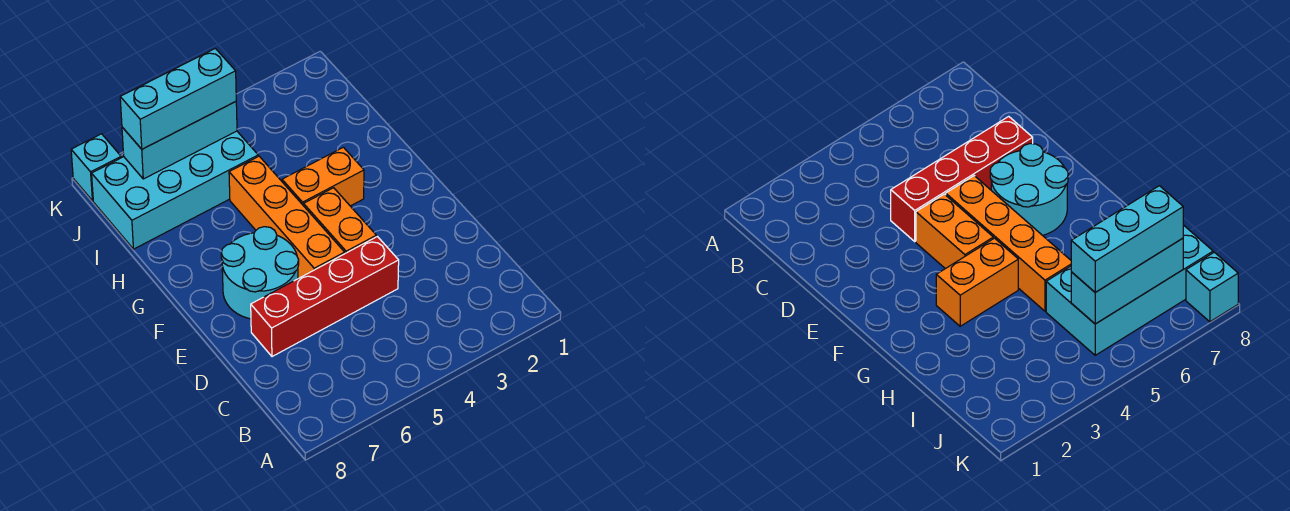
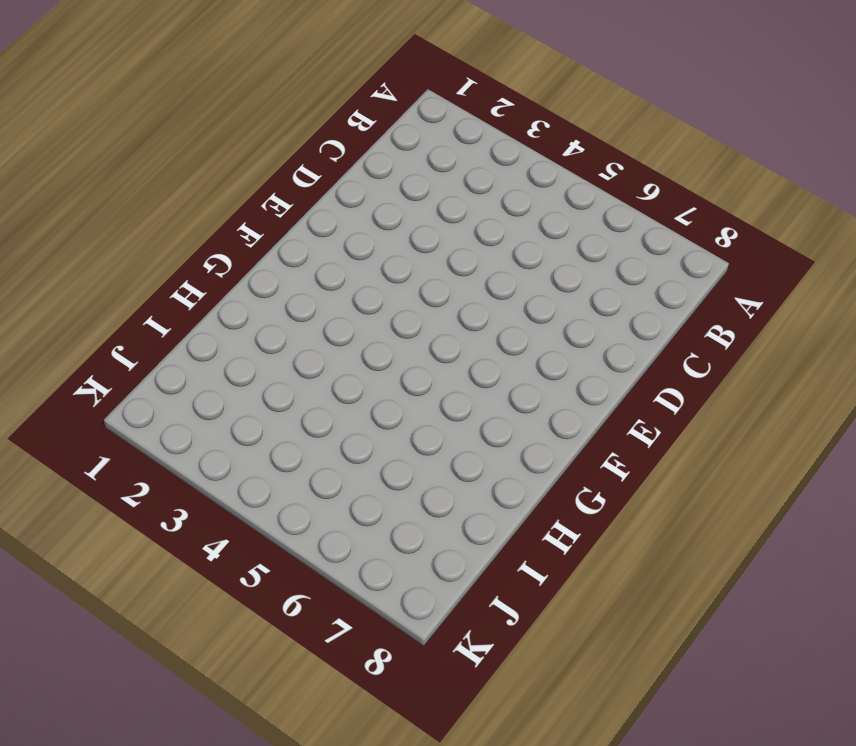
none -> red brick D4:D7 level 1
none -> orange brick E4:F4 level 1

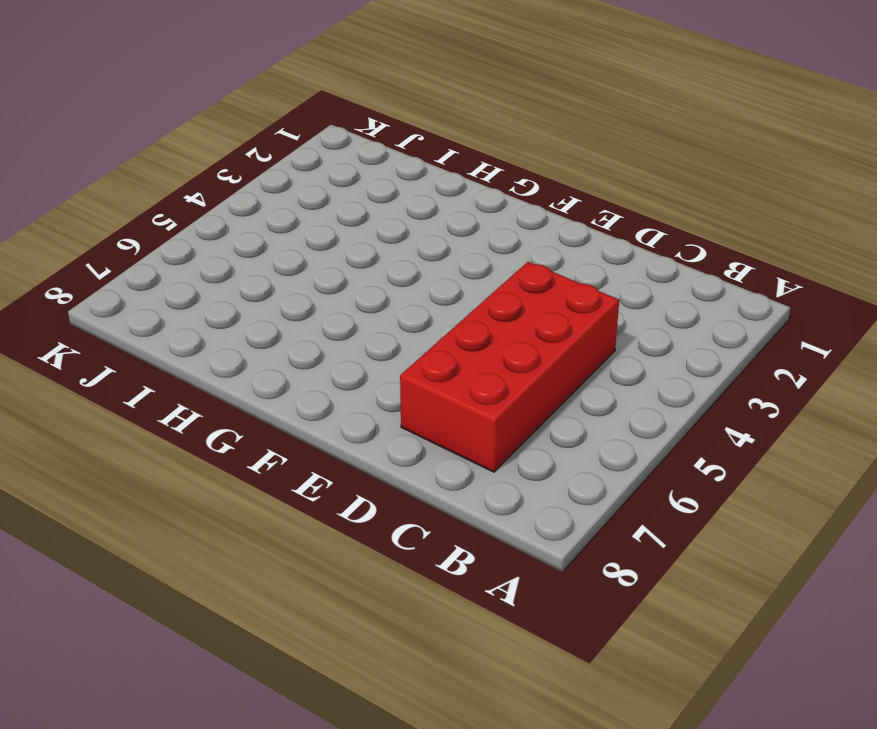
red brick C4:D7 level 1 -> red brick D4:D7 level 1
none -> orange brick E4:F4 level 1
none -> orange brick E5:H5 level 1

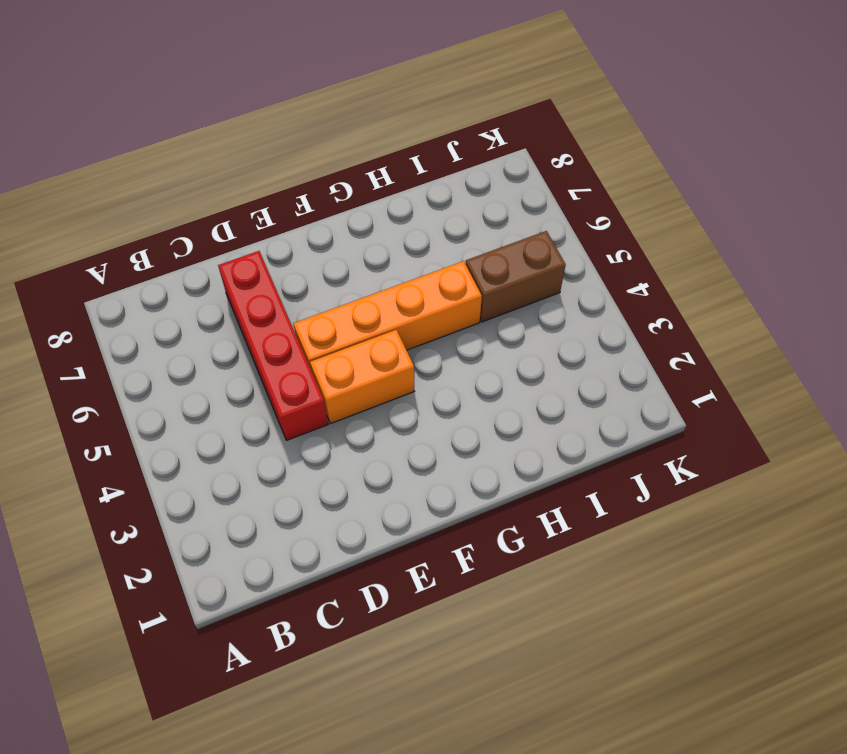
brown brick I5:J5 level 1 -> cyan brick I5:J8 level 1
none -> cyan round brick E6:F7 level 1
none -> orange brick G3:G4 level 1

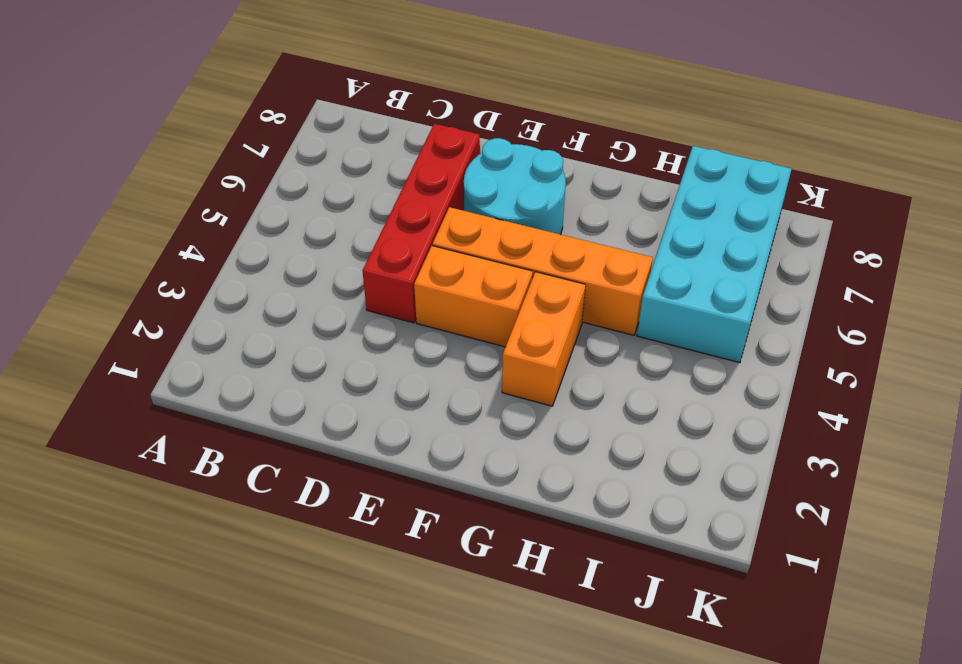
none -> cyan brick K8 level 1
none -> cyan brick J5:J7 level 2

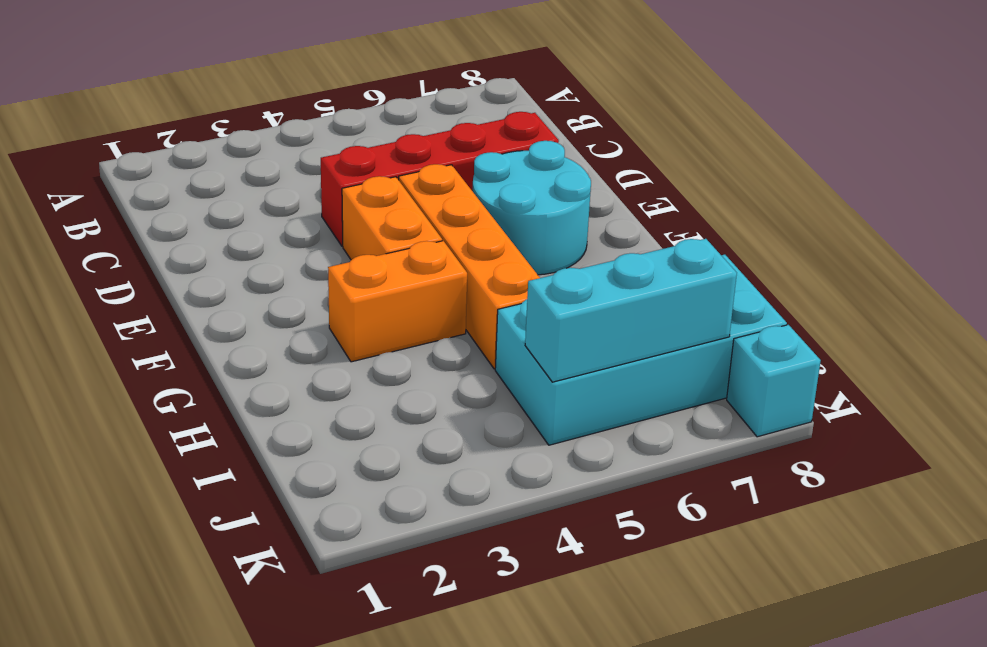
none -> cyan brick J5:J7 level 3

